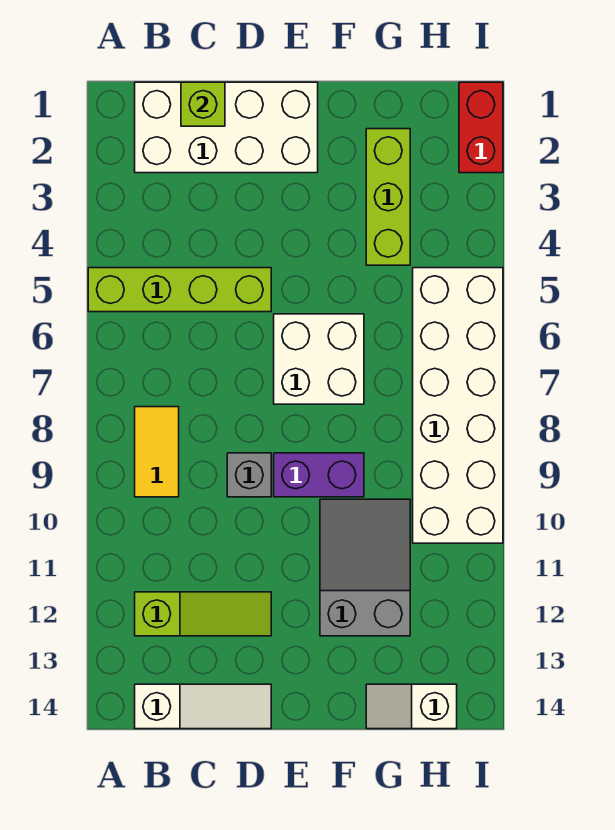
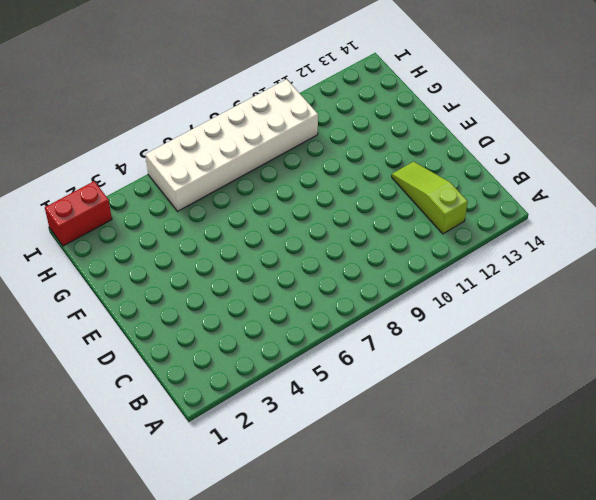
none -> lime brick A5:D5 level 1
none -> white brick B1:E2 level 1
none -> yellow tile B8:B9 level 1

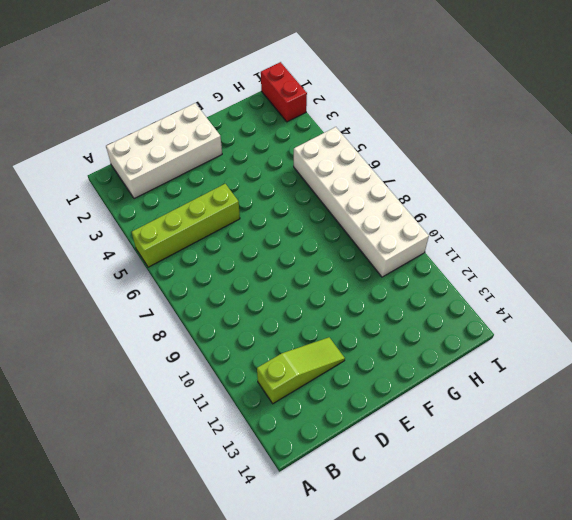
none -> yellow tile B8:B9 level 1
none -> white slope B14:D14 level 1 top B
none -> grey brick D9 level 1

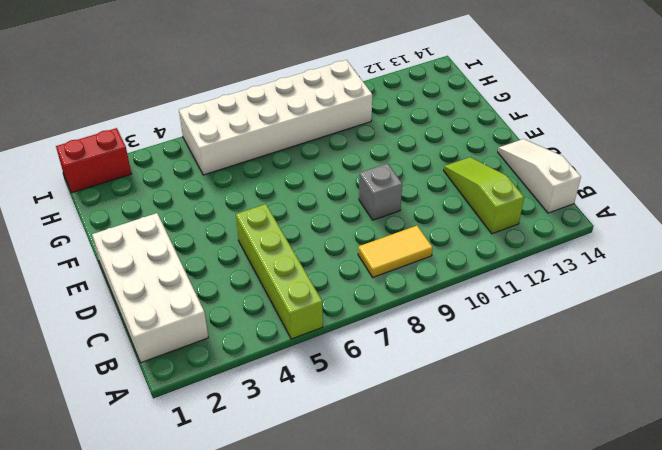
none -> white brick E6:F7 level 1
none -> purple brick E9:F9 level 1
none -> grey slope F10:G12 level 1 top 12

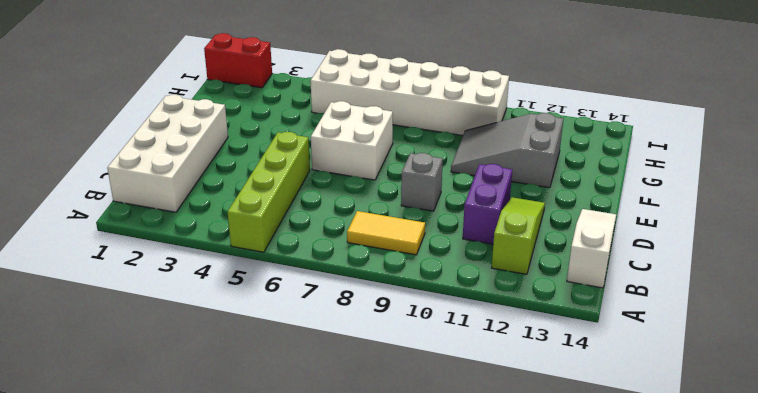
purple brick C11:D11 level 1 -> purple brick E9:F9 level 1
none -> lime brick G2:G4 level 1
none -> white slope G14:H14 level 1 top H
none -> lime brick C1 level 2

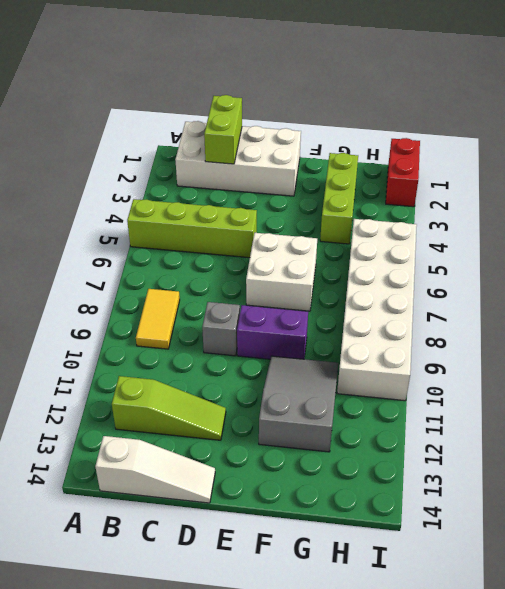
lime brick C1:C2 level 2 -> lime brick C1 level 2
none -> white slope G14:H14 level 1 top H

